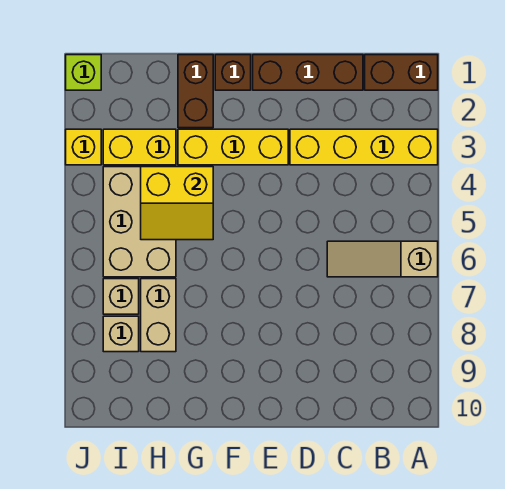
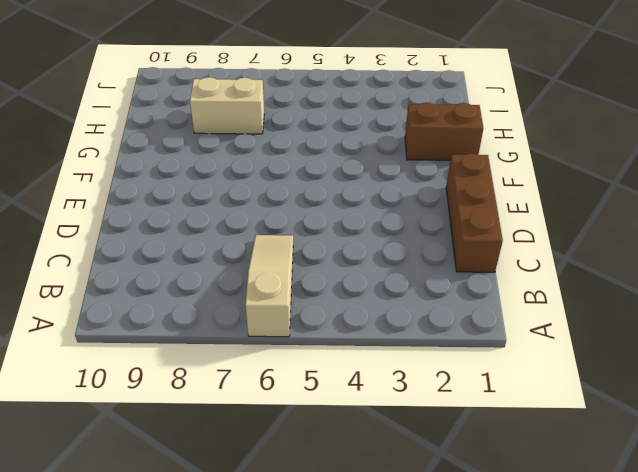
none -> brown brick A1:B1 level 1
none -> yellow brick A3:D3 level 1
none -> yellow brick E3:G3 level 1

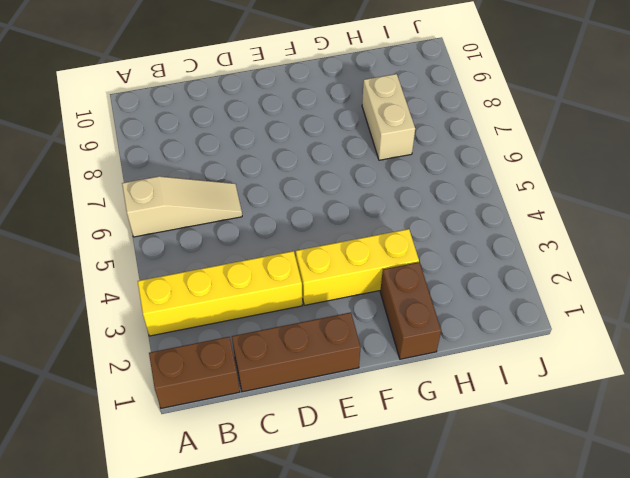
none -> brown brick F1 level 1
none -> yellow brick H3:I3 level 1
none -> tan brick H4:I6 level 1

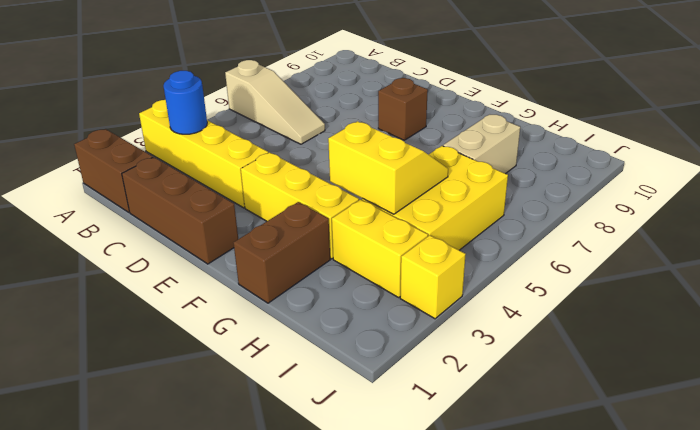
blue round brick B3 level 2 -> none
brown brick E8 level 1 -> brown brick F1 level 1
yellow brick H4:I6 level 1 -> tan brick H4:I6 level 1
none -> tan brick I7 level 1
none -> tan brick I8 level 1
none -> lime brick J1 level 1

